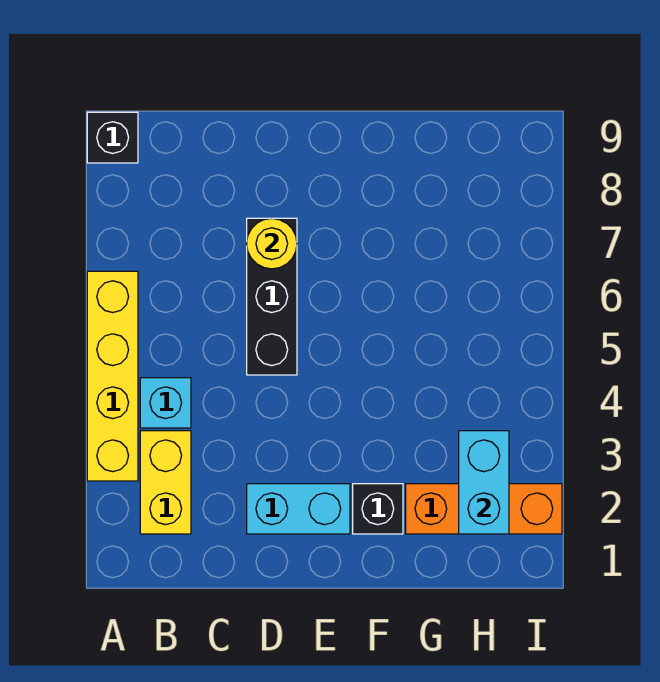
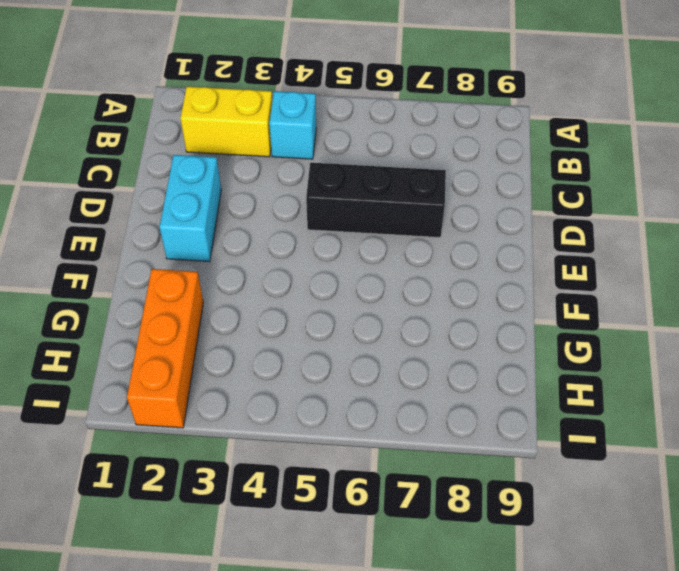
none -> yellow brick A3:A6 level 1
none -> black brick A9 level 1

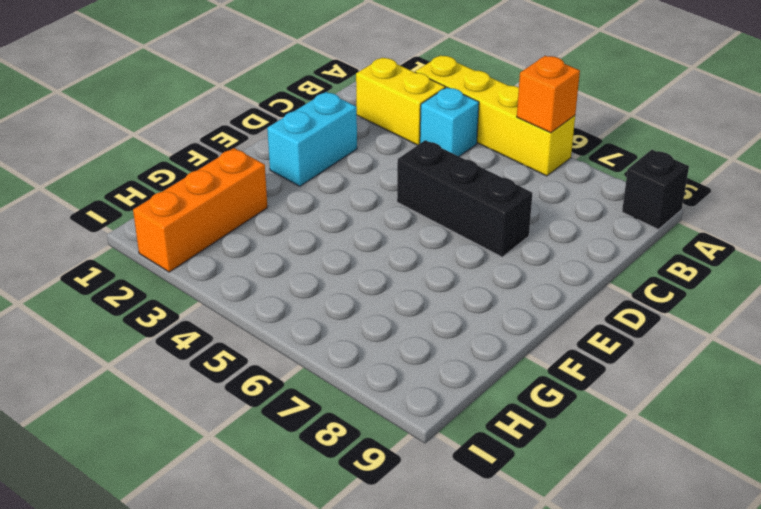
orange brick A6 level 2 -> none
none -> black brick F2 level 1
none -> yellow round brick D7 level 2

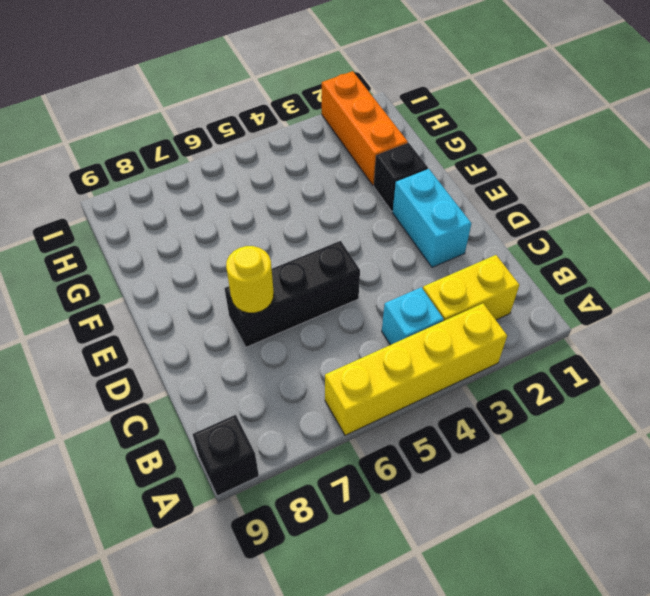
none -> cyan brick H2:H3 level 2

